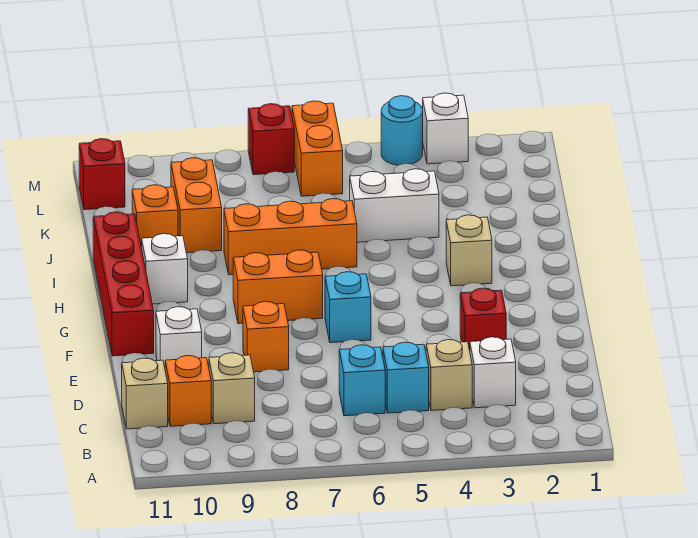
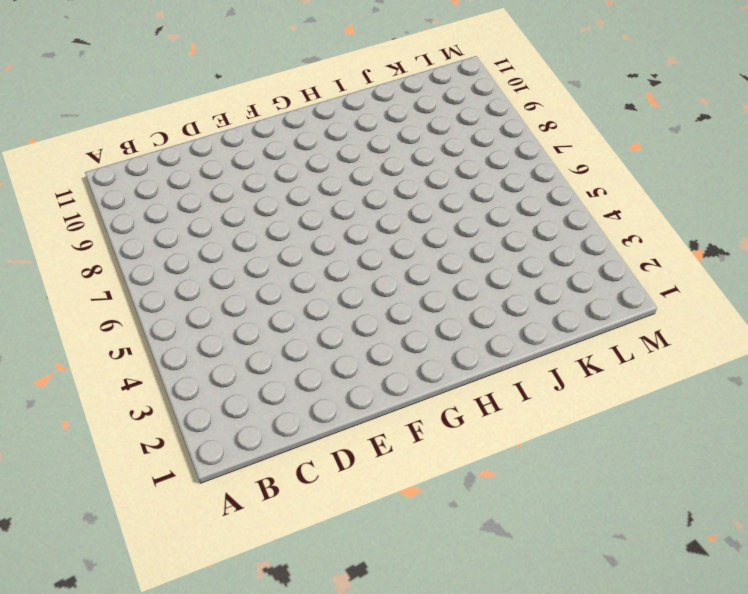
none -> white brick C3 level 1
none -> tan brick C4 level 1
none -> cyan brick C5 level 1

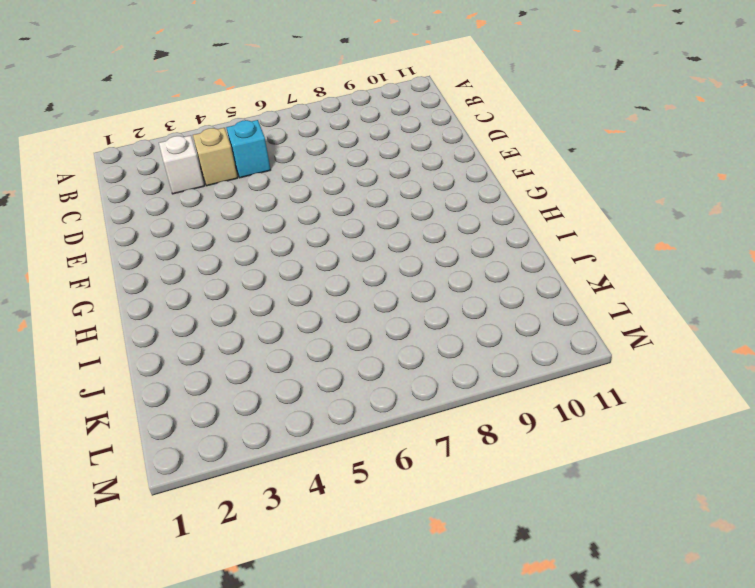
none -> cyan brick C6 level 1
none -> tan brick C9 level 1
none -> orange brick C10 level 1

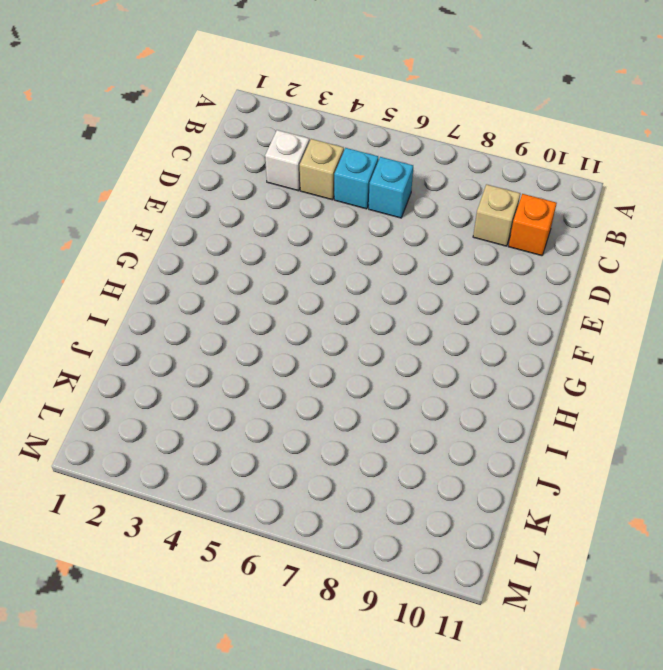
none -> tan brick C11 level 1
none -> red brick E3 level 1
none -> orange brick E8 level 1

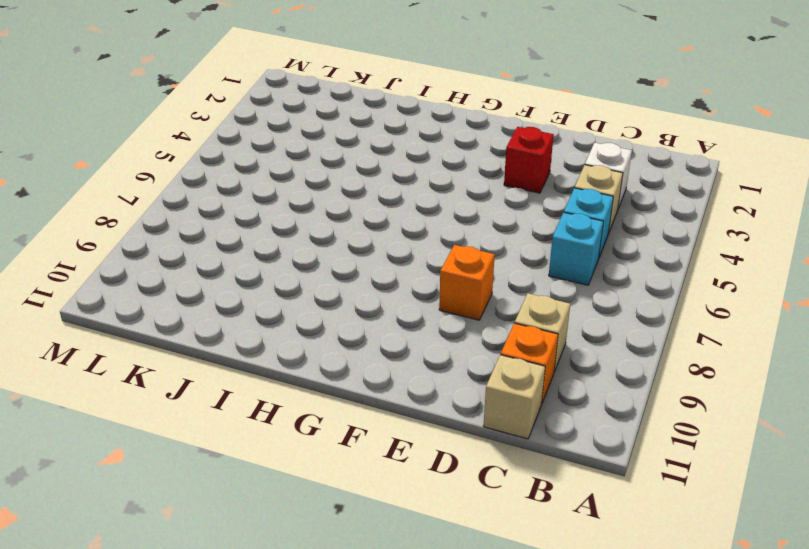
none -> white brick E10 level 1
none -> cyan brick F6 level 1
none -> red brick F11:I11 level 1

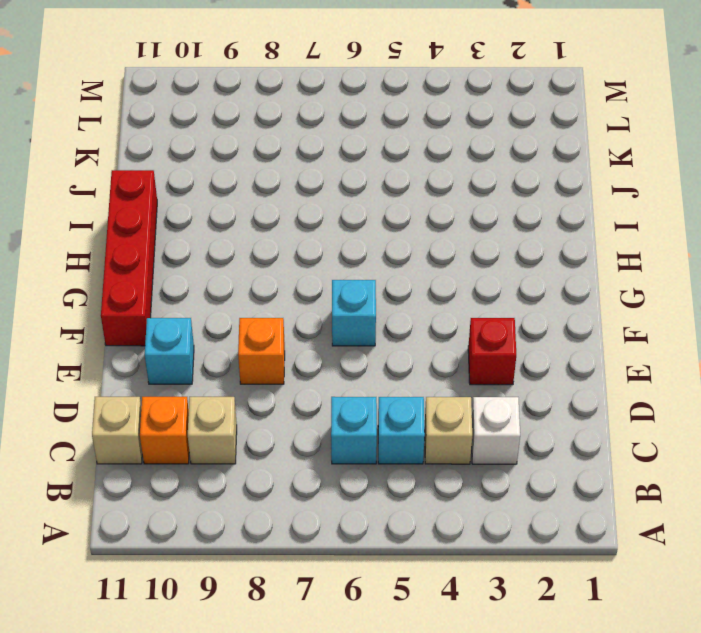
cyan brick E10 level 1 -> white brick E10 level 1
none -> orange brick G7:G8 level 1
none -> tan brick H3 level 1
none -> white brick H10 level 1

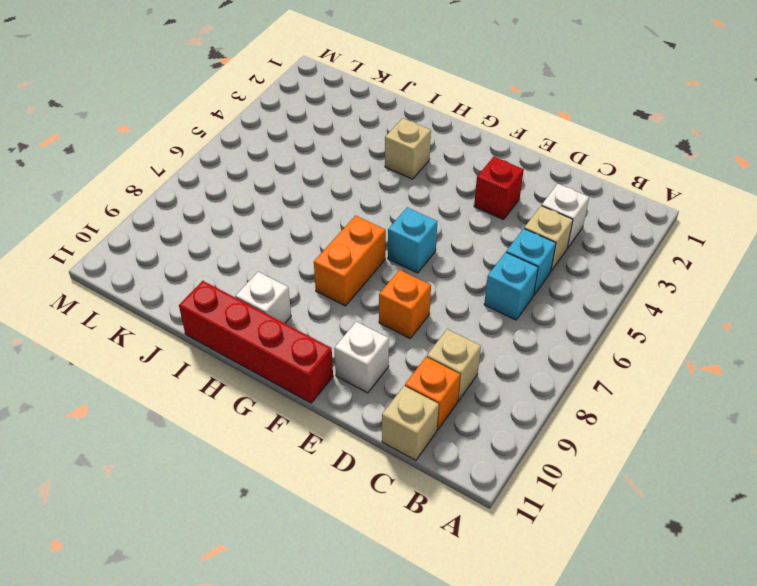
none -> orange brick I6:I8 level 1
none -> white brick J4:J5 level 1
none -> orange brick J9:K9 level 1

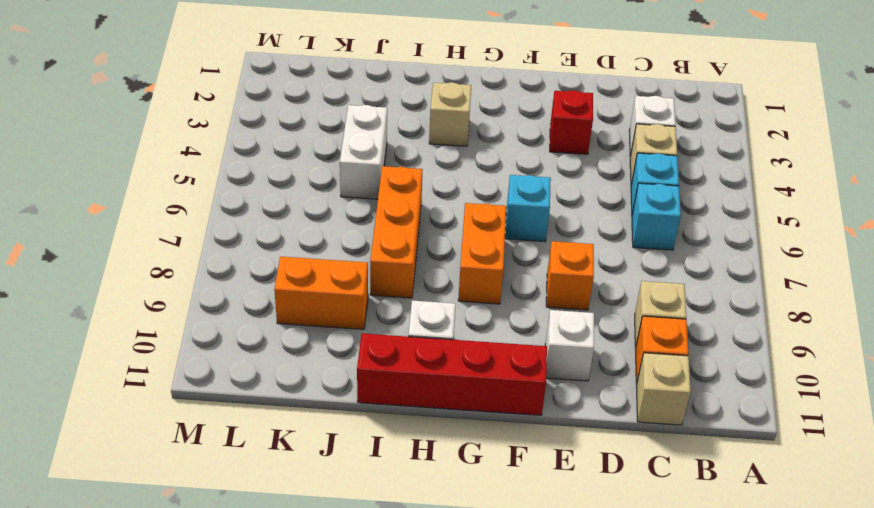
none -> orange brick J10 level 1
none -> orange brick L6:M6 level 1
none -> red brick L11 level 1

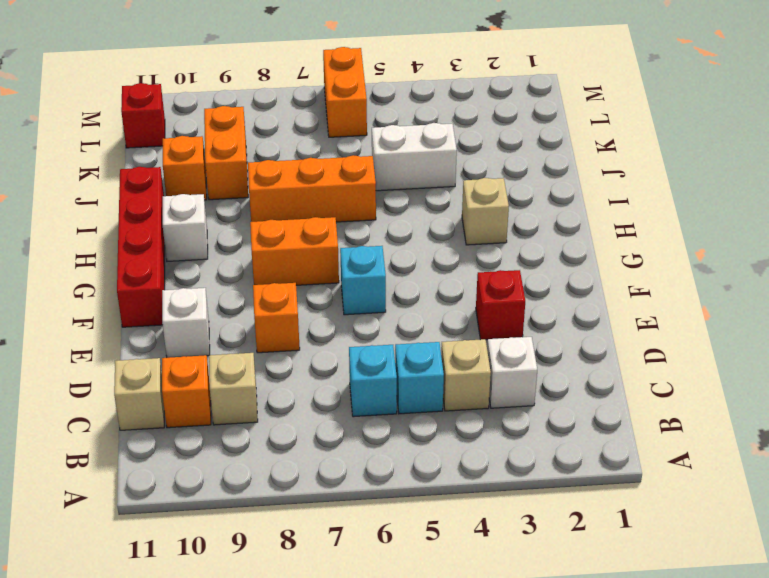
none -> white brick M3 level 1
none -> cyan round brick M4 level 1
none -> red brick M7 level 1

